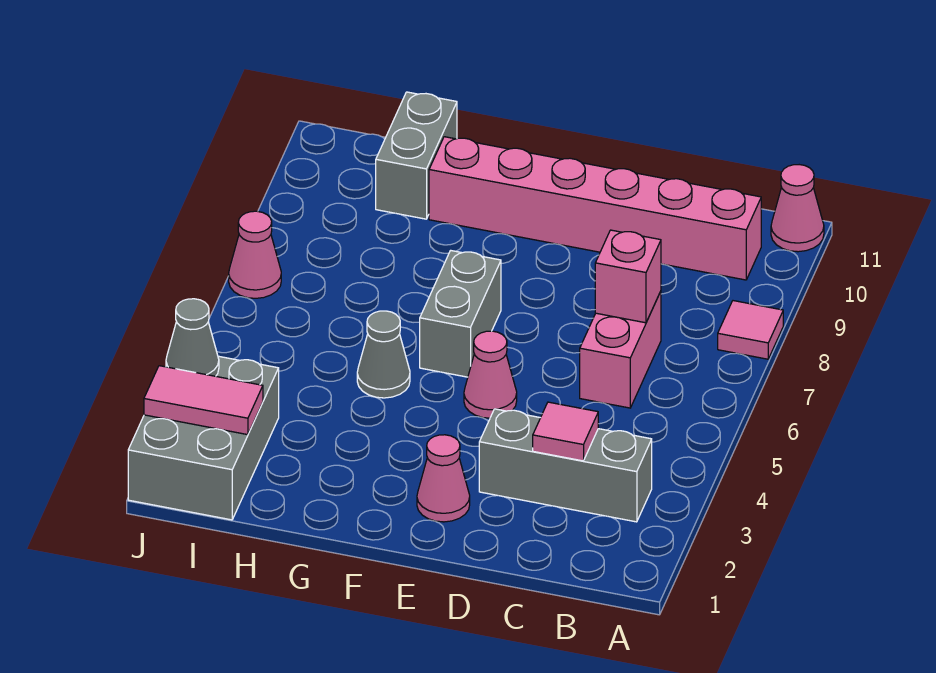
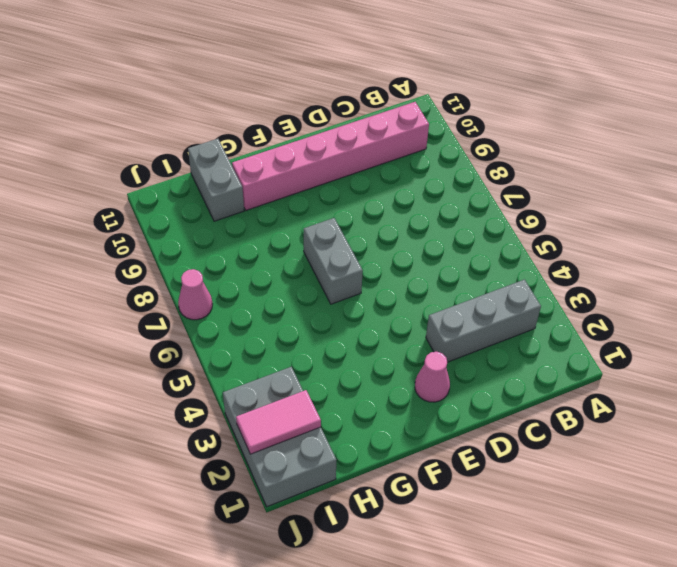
none -> pink tile A8 level 1
none -> pink cone A11 level 1
none -> pink brick C6:C7 level 1

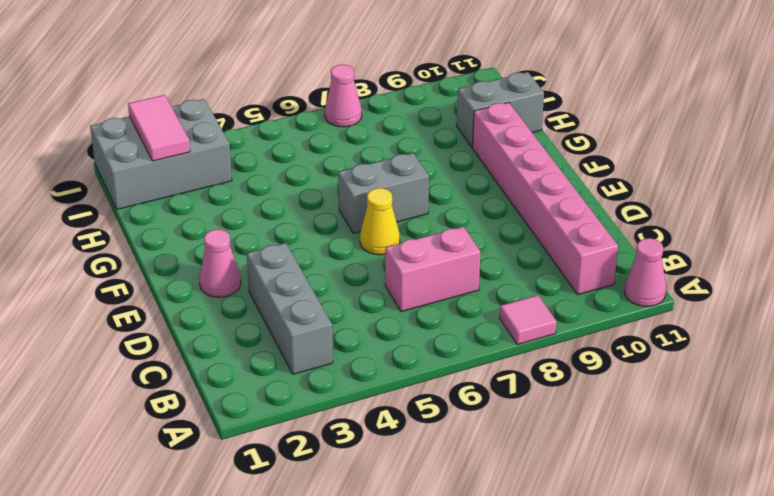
yellow cone E6 level 1 -> none
none -> pink cone E5 level 1
none -> grey cone G5 level 1
none -> pink tile C3 level 2

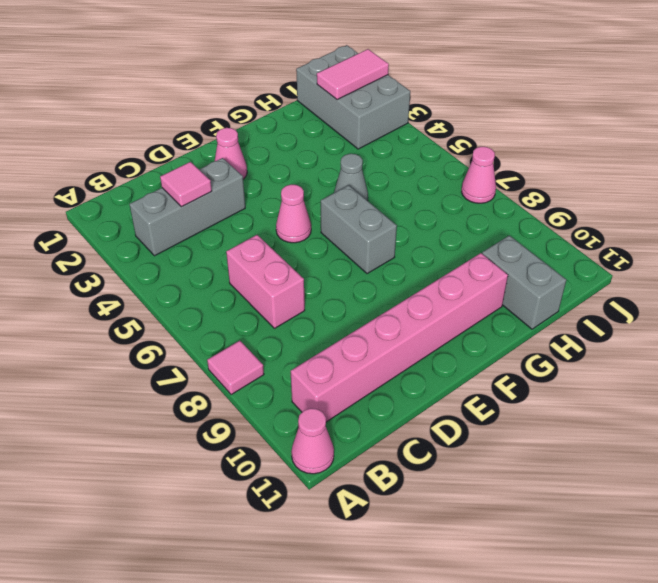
none -> pink brick C7 level 2
none -> grey cone J3 level 2

